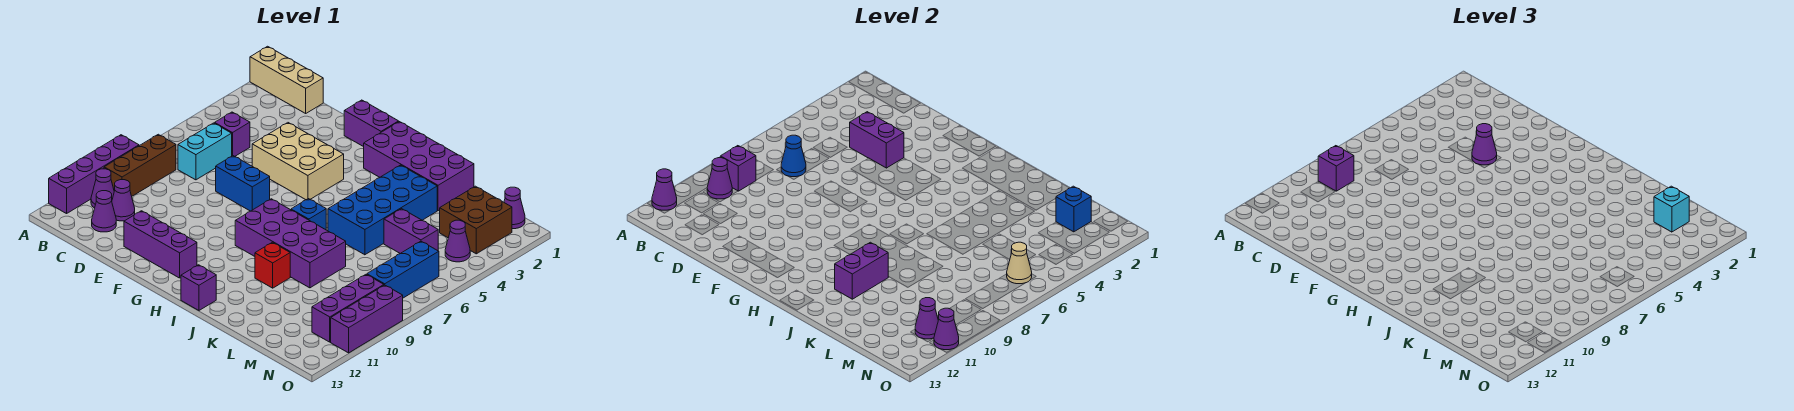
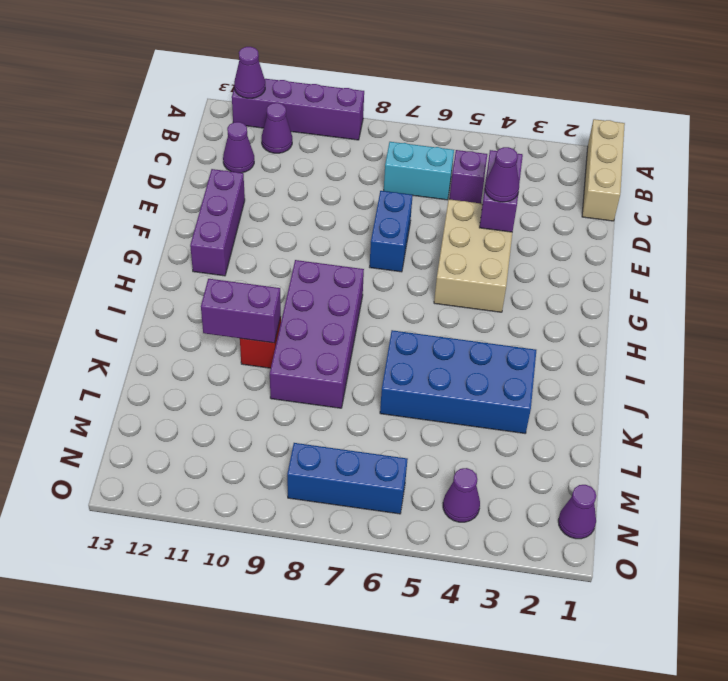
none -> brown brick B8:B10 level 1
none -> purple cone C11 level 1
none -> purple brick F1:G1 level 1
none -> purple brick H1:K2 level 1

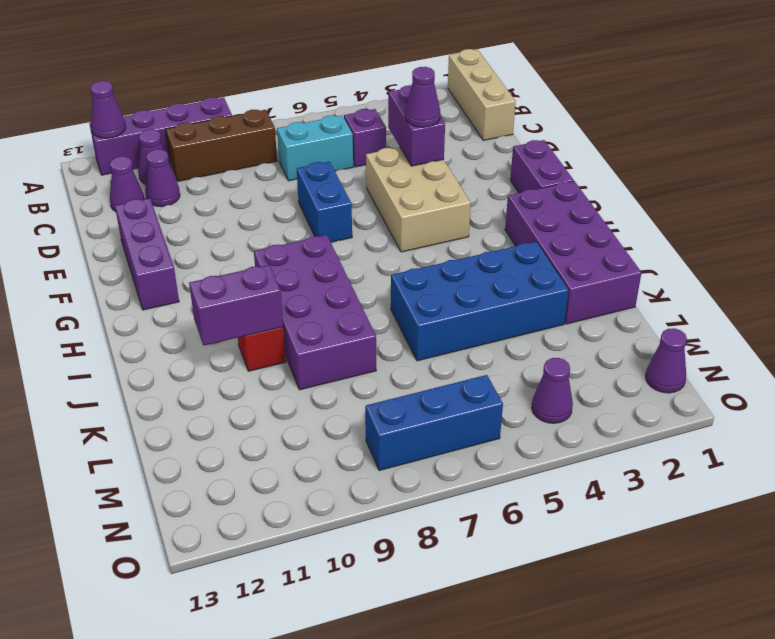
none -> blue brick I7 level 1
none -> purple brick I13 level 1
none -> purple brick L5:M5 level 1
none -> brown brick M2:N3 level 1

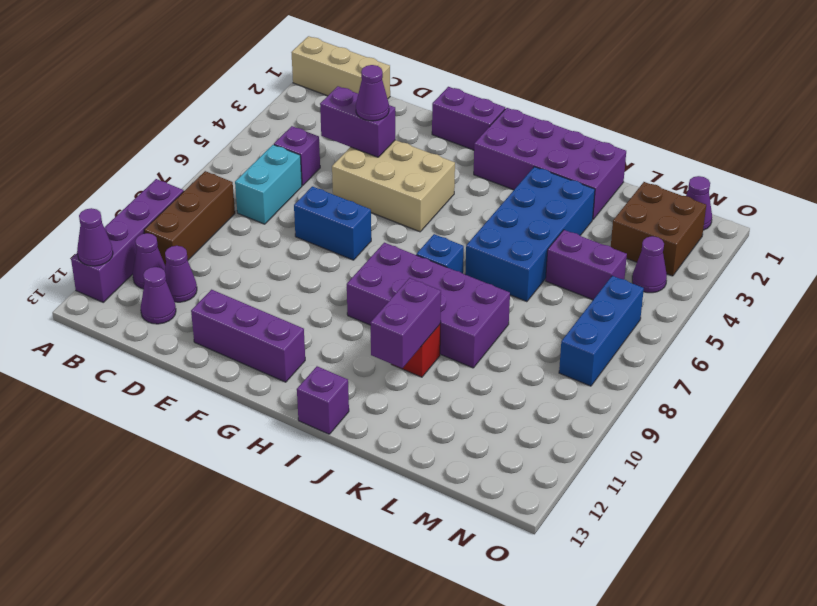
none -> purple brick N9:N11 level 1
none -> purple brick O9:O11 level 1
none -> purple brick B9 level 2
none -> purple cone B10 level 2

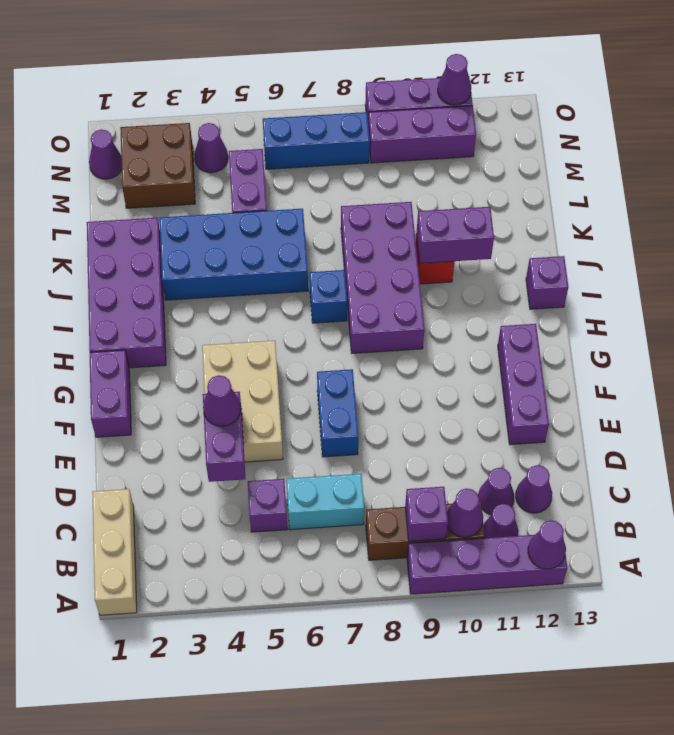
none -> blue cone C7 level 2
none -> blue brick M2 level 2
none -> tan cone N6 level 2
none -> purple cone N11 level 2

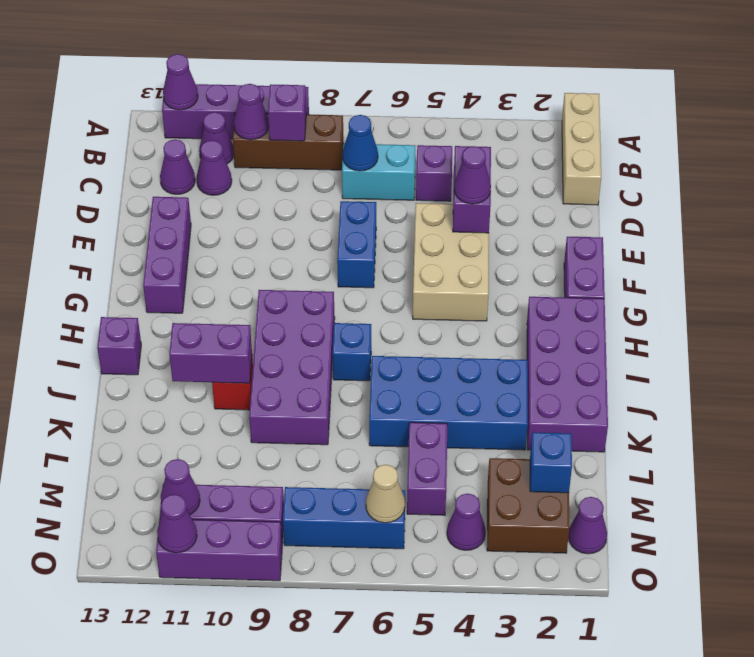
none -> purple brick B9 level 3
none -> cyan brick M2 level 3

